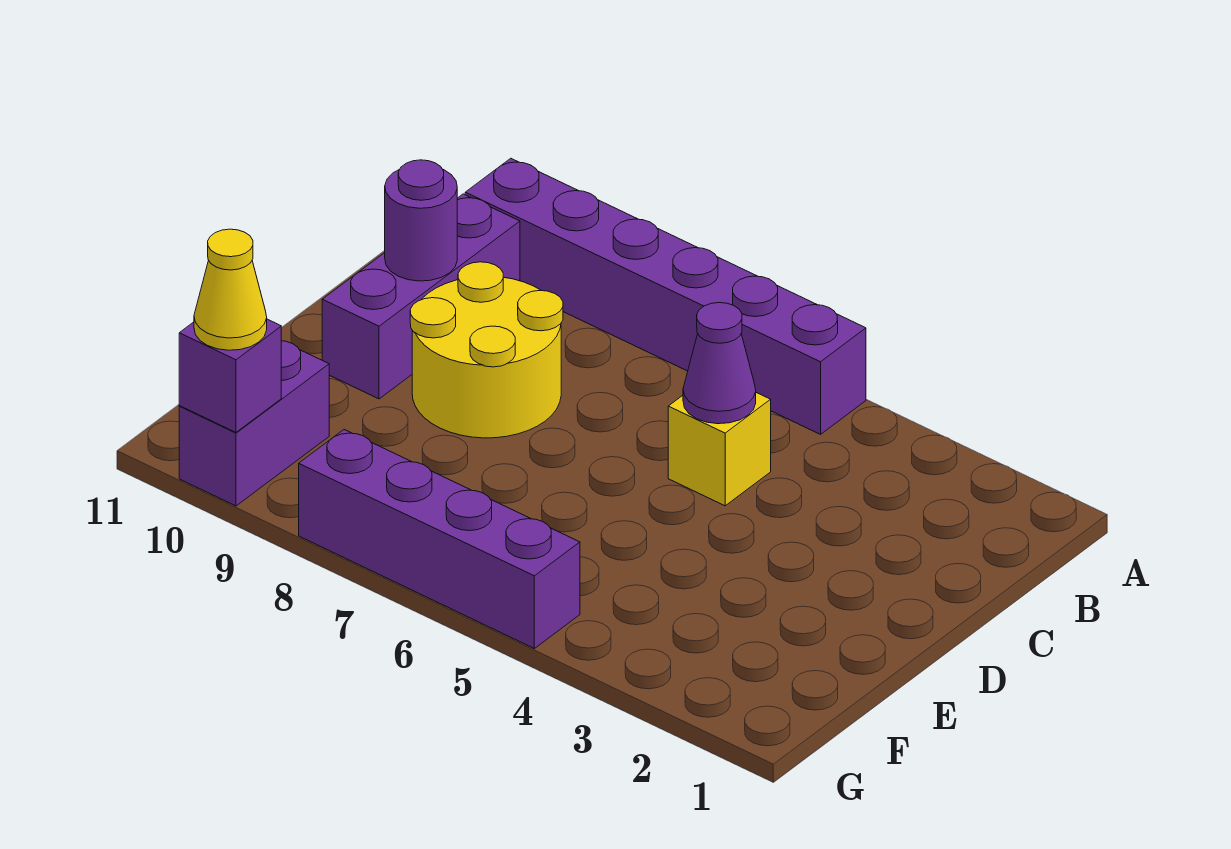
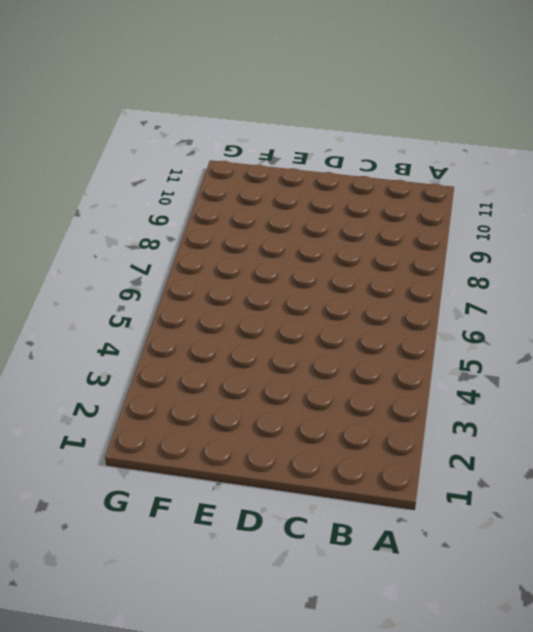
none -> purple brick A5:A10 level 1
none -> purple brick B10:D10 level 1

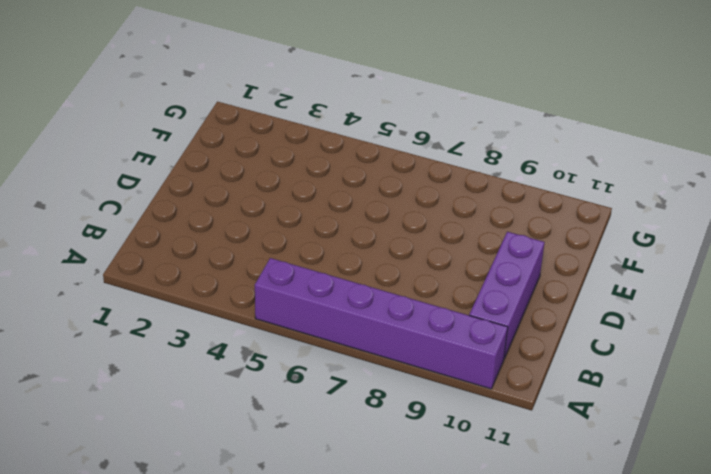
none -> yellow brick C5 level 1
none -> yellow round brick C8:D9 level 1

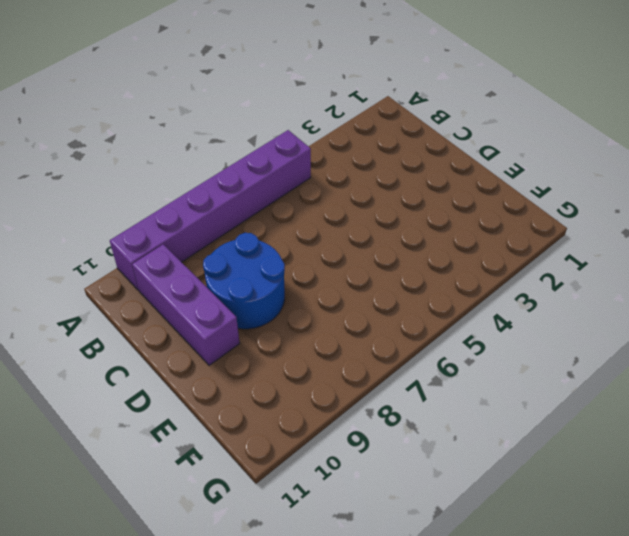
blue round brick C8:D9 level 1 -> yellow round brick C8:D9 level 1
none -> yellow brick C5 level 1
none -> purple brick F10:G10 level 1

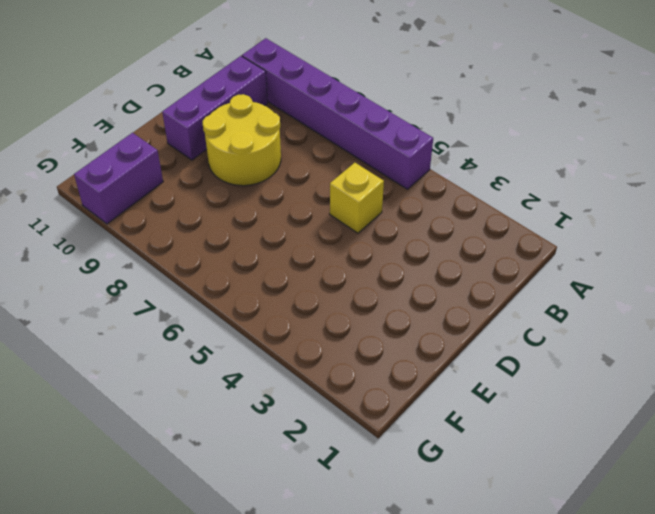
none -> purple brick G5:G8 level 1
none -> purple cone C5 level 2

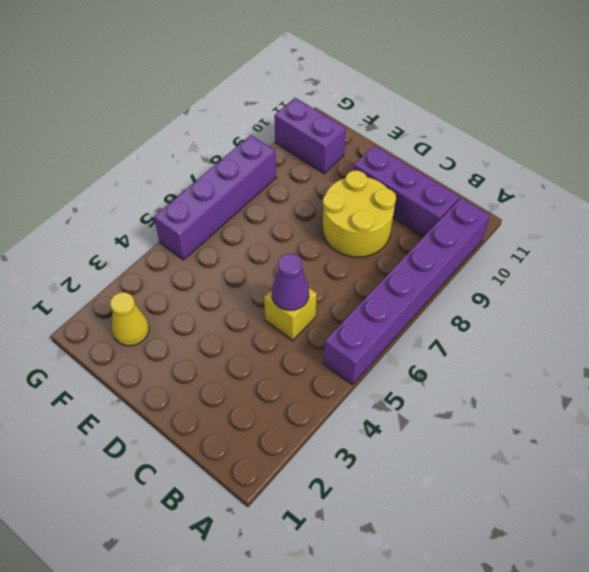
yellow cone F2 level 1 -> yellow cone G10 level 3
none -> purple round brick C10 level 2
none -> purple brick G10 level 2

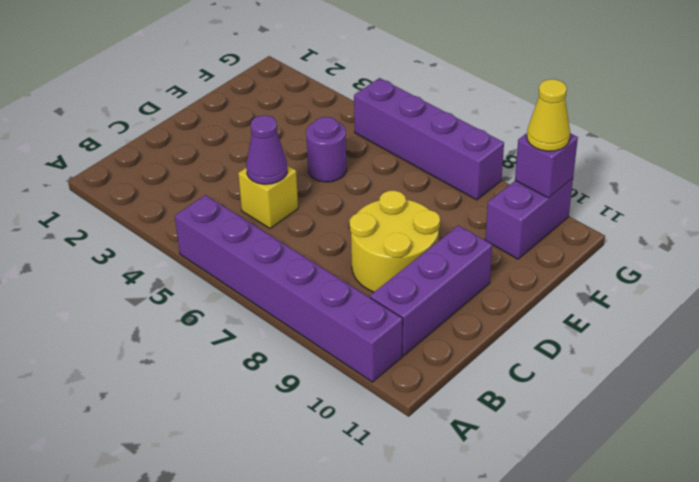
purple round brick E5 level 1 -> purple round brick C10 level 2

